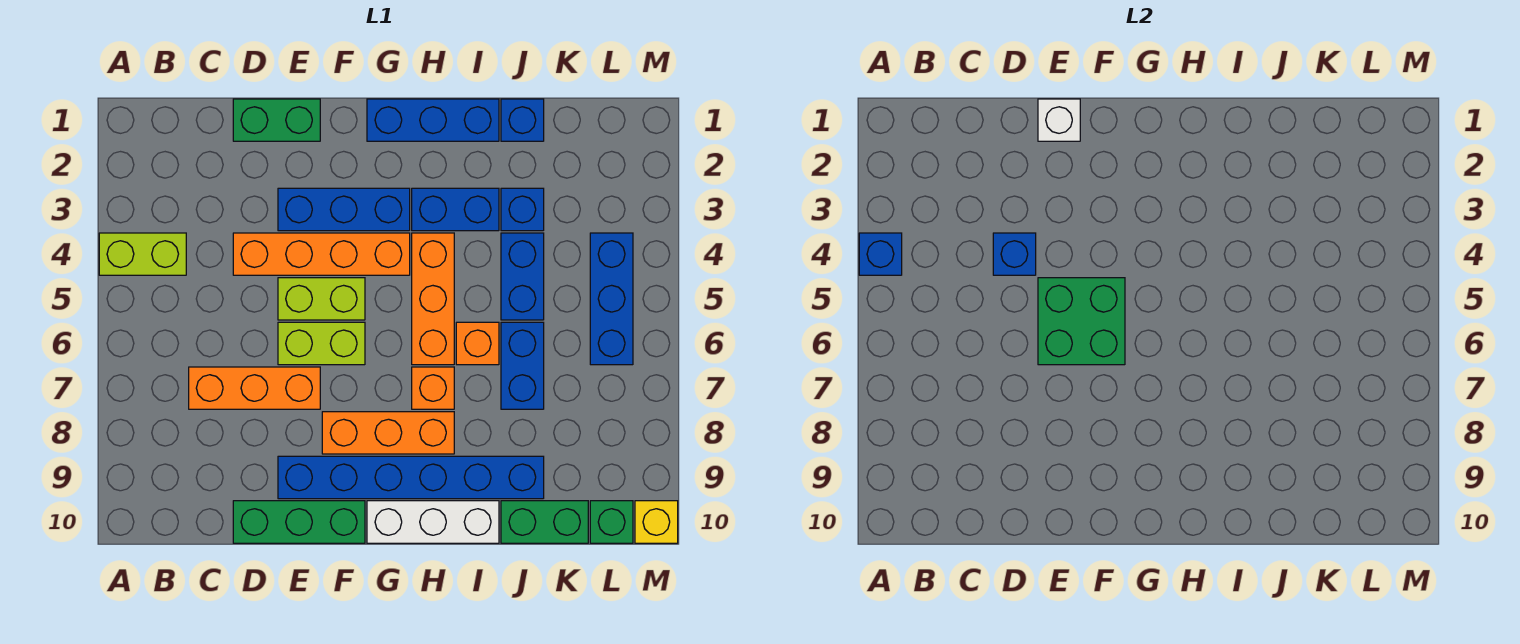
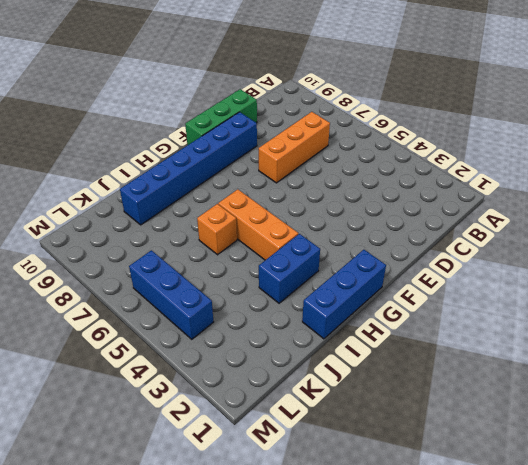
none -> lime brick A4:B4 level 1
none -> green brick D1:E1 level 1
none -> orange brick D4:G4 level 1

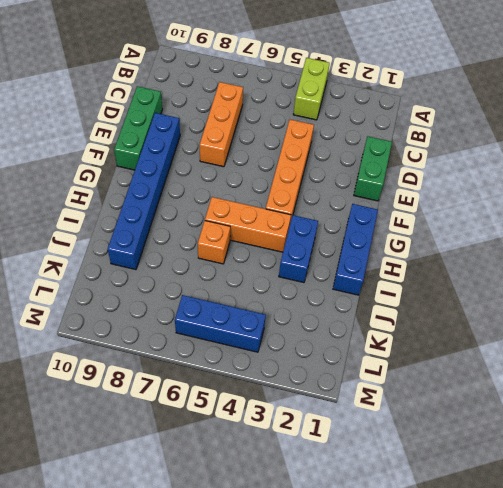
none -> blue brick E3:G3 level 1
none -> lime brick E5:F5 level 1
none -> lime brick E6:F6 level 1

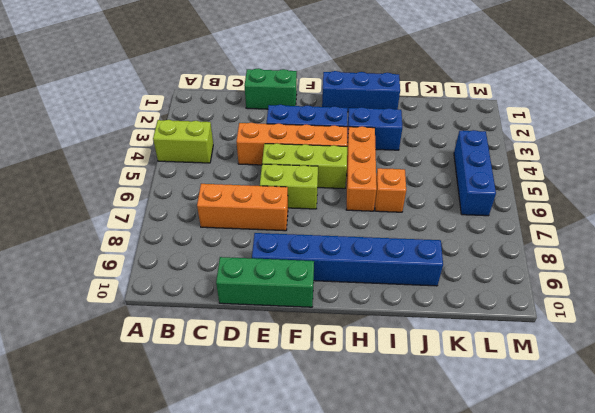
lime brick E5:G5 level 1 -> lime brick E5:F5 level 1
none -> orange brick F8:H8 level 1
none -> white brick G10:I10 level 1
none -> orange brick H7 level 1

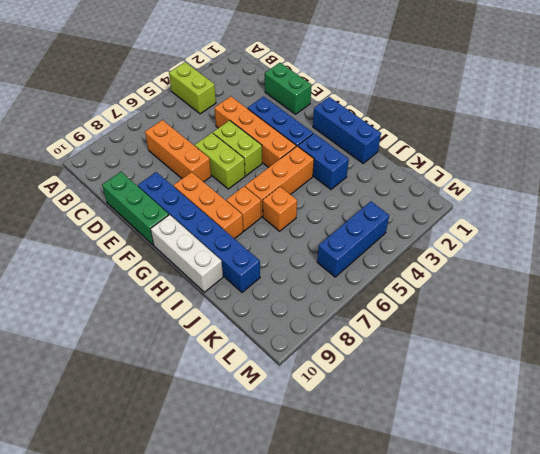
none -> blue brick J1 level 1
none -> blue brick J3 level 1
none -> blue brick J4:J5 level 1

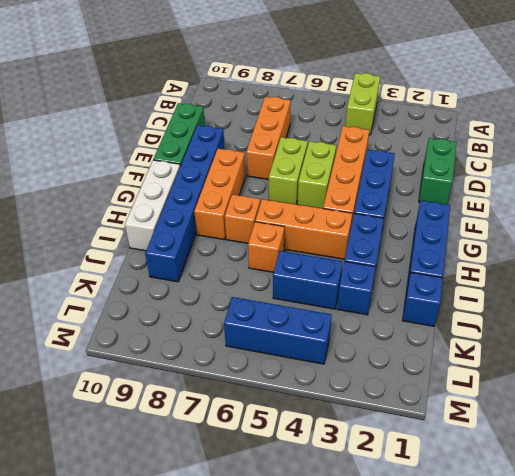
none -> blue brick J6:J7 level 1
none -> green brick J10:K10 level 1
none -> green brick L10 level 1

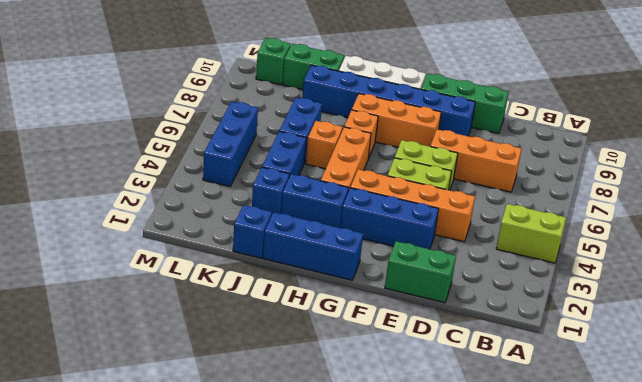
none -> yellow brick M10 level 1
none -> blue brick A4 level 2
none -> blue brick D4 level 2

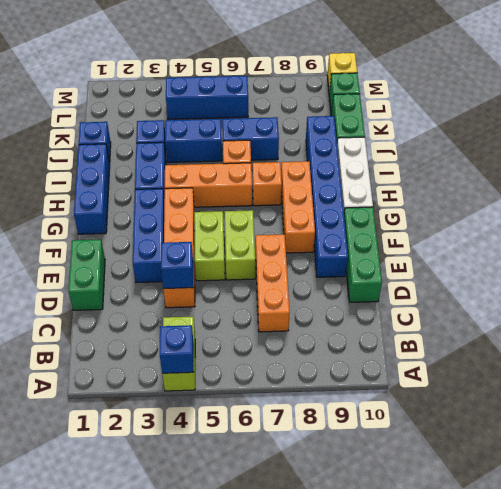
none -> white brick E1 level 2
none -> green brick E5:F6 level 2

